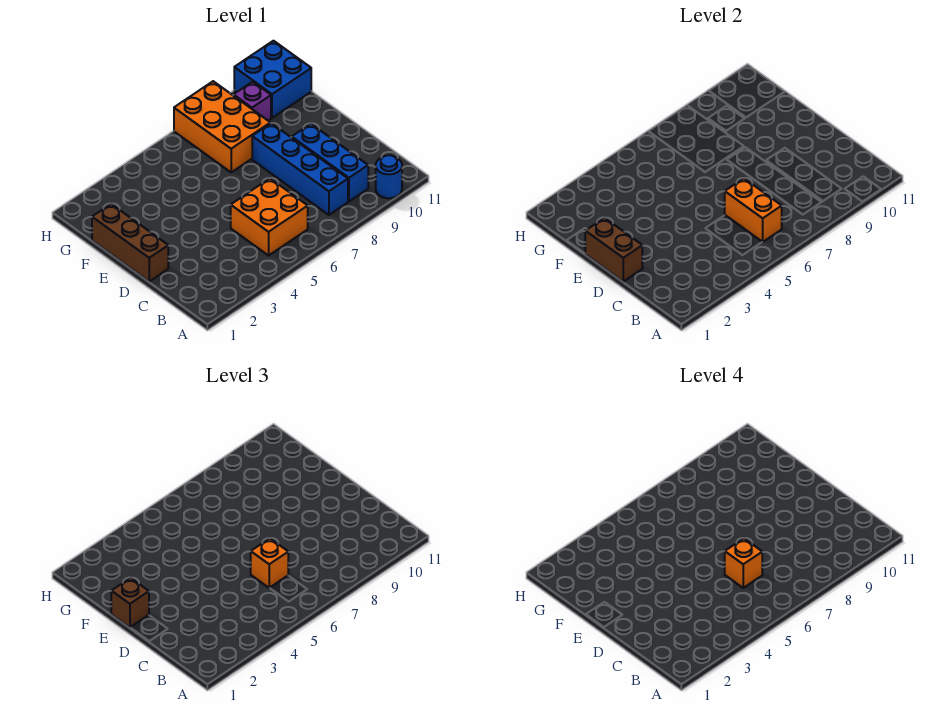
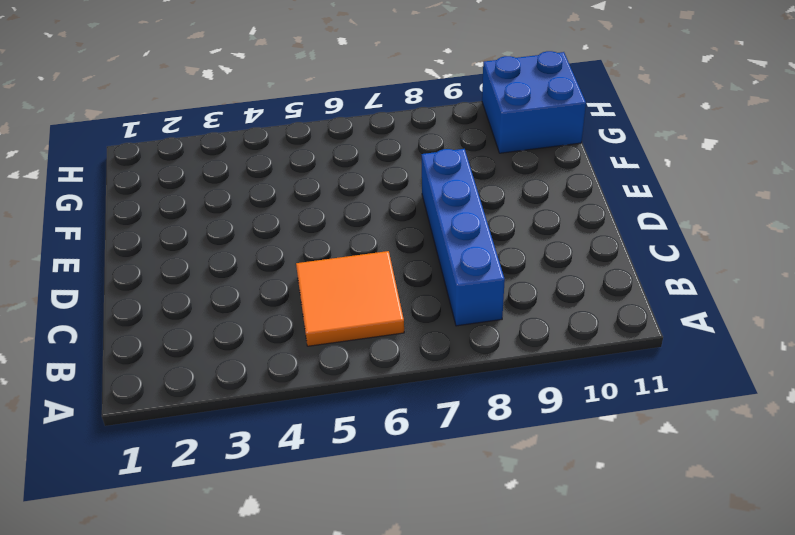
orange tile B5:C6 level 1 -> orange brick B5:C6 level 1
none -> blue round brick A10 level 1
none -> blue brick B9:D9 level 1
none -> brown brick D1:F1 level 1

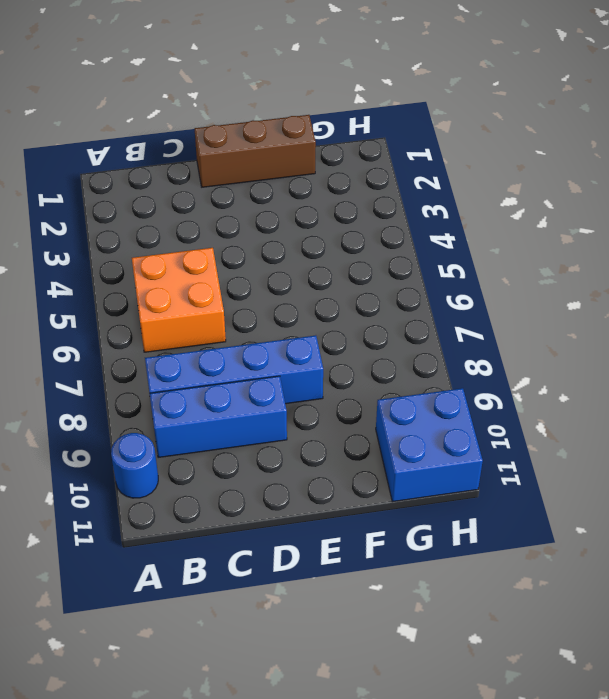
none -> orange brick F7:H8 level 1
none -> purple brick G9 level 1
none -> orange brick B6:C6 level 2

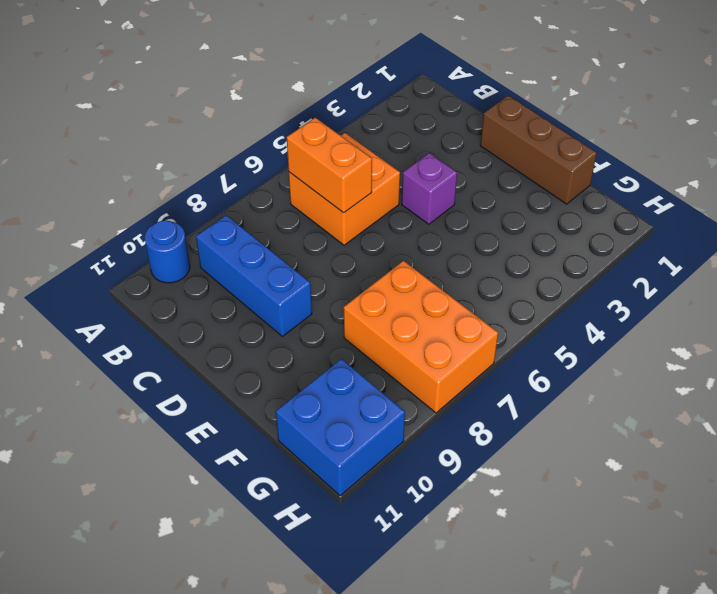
purple brick D4 level 1 -> purple brick G9 level 1
none -> blue brick B8:E8 level 1
none -> brown brick D1:E1 level 2
none -> orange brick C6 level 3

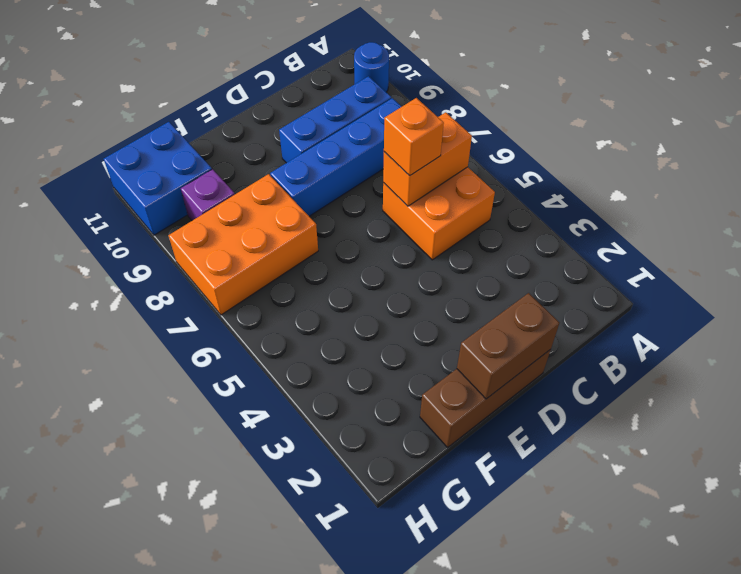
none -> brown brick E1 level 3
none -> orange brick C6 level 4

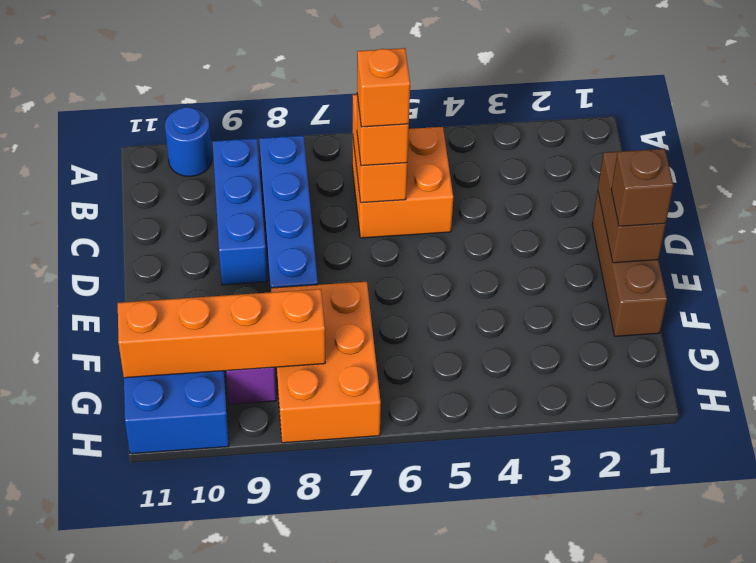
orange brick G8:G11 level 2 -> none

